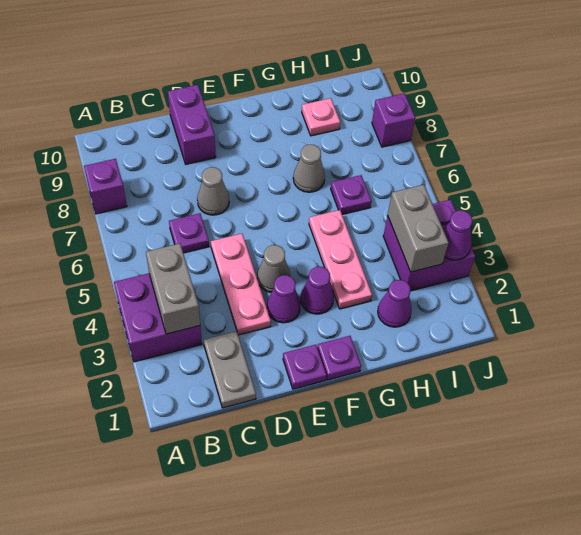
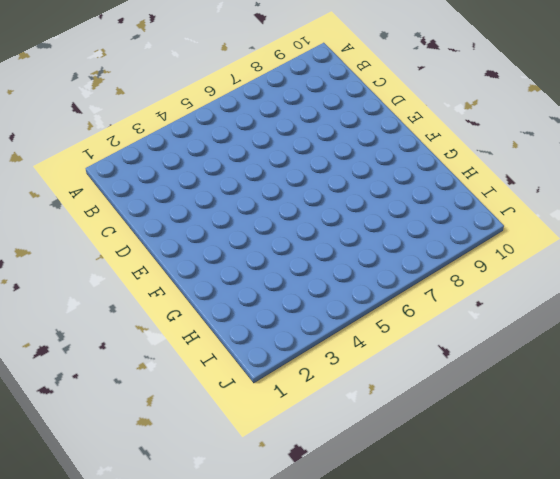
none -> purple brick A3:B4 level 1
none -> purple brick A8 level 1
none -> grey plate C1:C2 level 1

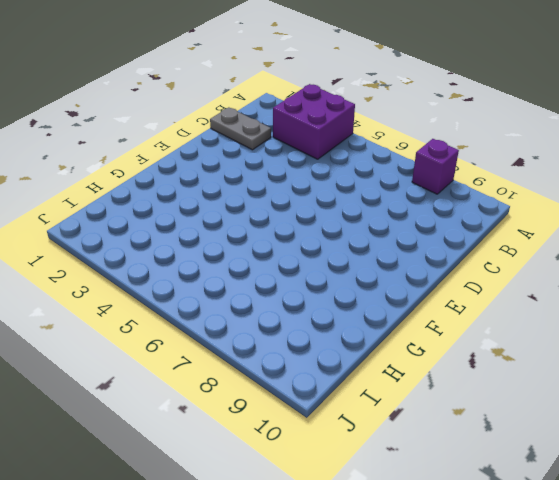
none -> purple plate C6 level 1
none -> pink plate D3:D5 level 1
none -> grey cone D7 level 1

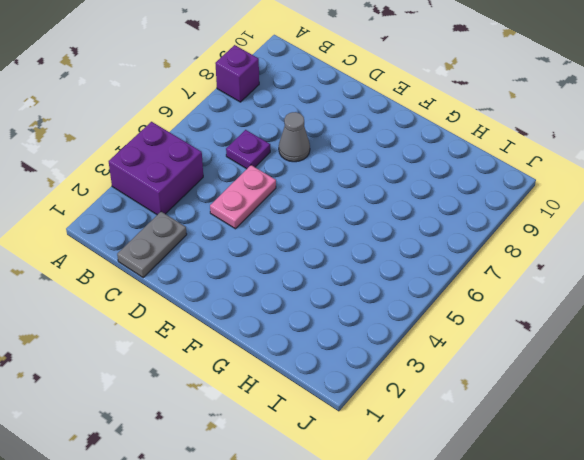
pink plate D4:D5 level 1 -> pink plate D3:D5 level 1
none -> purple brick D9:D10 level 1
none -> purple plate E1 level 1
none -> purple cone E3 level 1

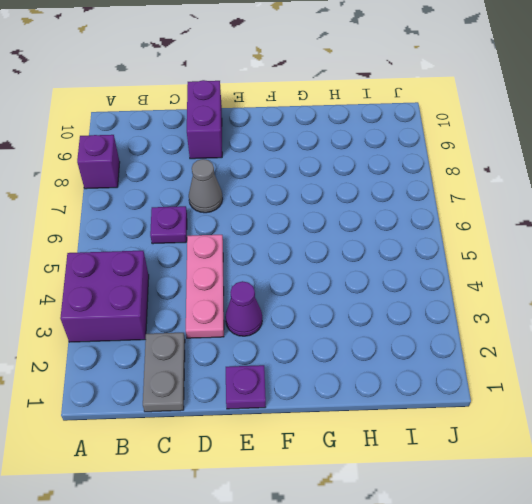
none -> grey cone E4 level 1
none -> purple plate F1 level 1
none -> purple cone F3 level 1

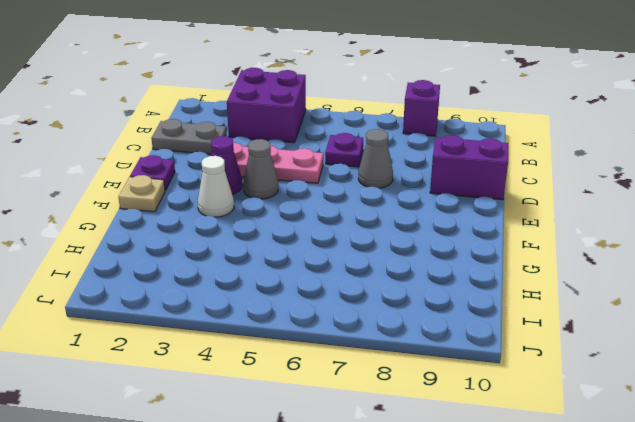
tan plate F1 level 1 -> purple plate F1 level 1
white cone F3 level 1 -> purple cone F3 level 1
none -> pink plate G3:G5 level 1
none -> grey cone G7 level 1
none -> purple cone H2 level 1

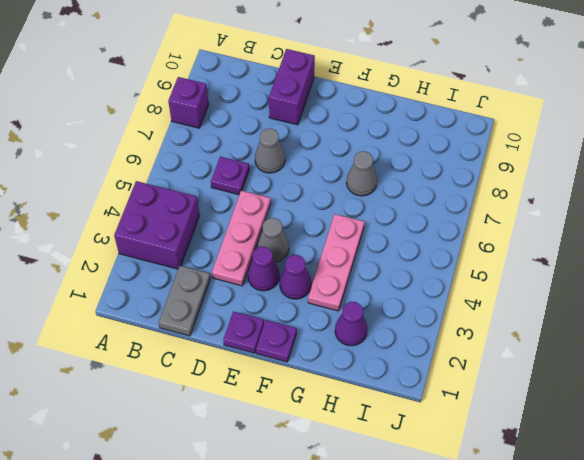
none -> purple plate H6 level 1
none -> pink plate H9 level 1
none -> purple brick I3:J4 level 1

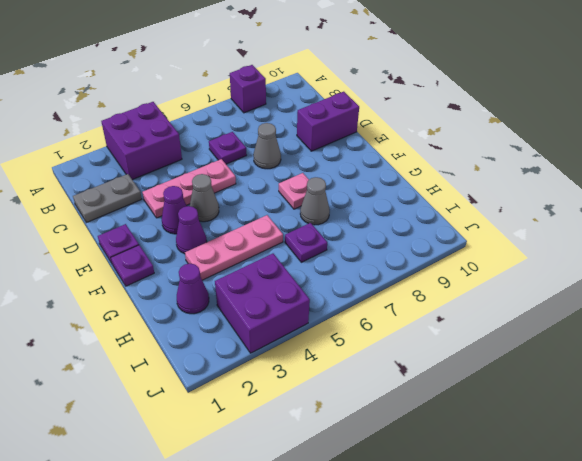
pink plate F7 level 1 -> pink plate H9 level 1
none -> purple brick J8 level 1
none -> grey brick B3:B4 level 2
none -> grey brick I3:I4 level 2

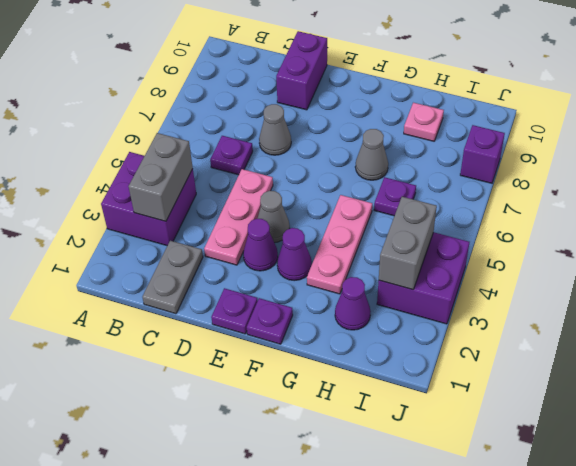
none -> purple brick A8 level 1
none -> purple cone J3 level 2

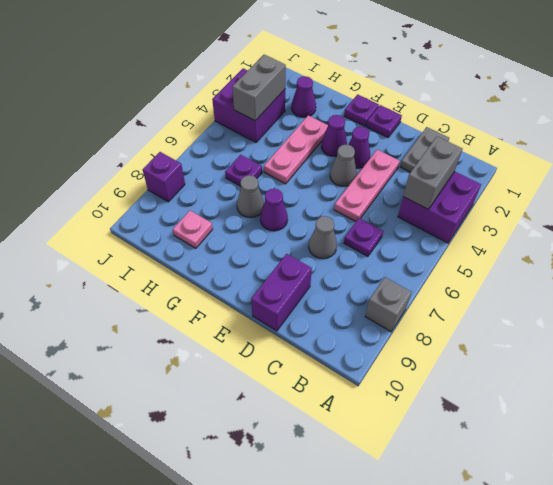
grey brick A8 level 1 -> purple brick A8 level 1
purple cone F7 level 1 -> purple cone J3 level 2

